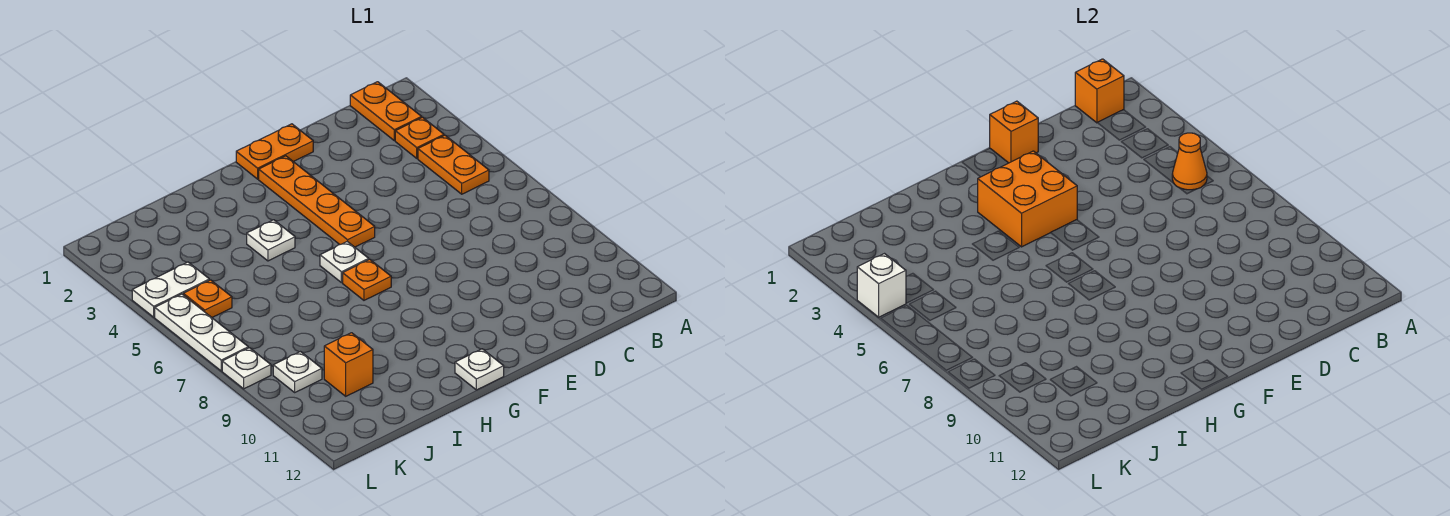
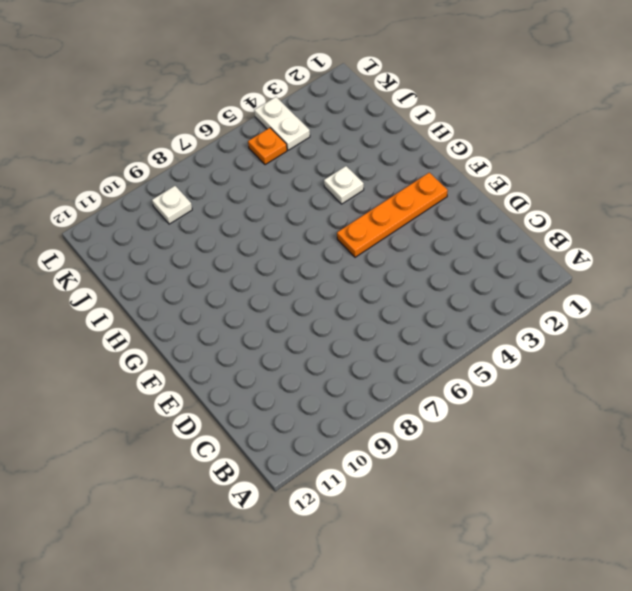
none -> orange plate B1:B2 level 1
none -> orange plate B3 level 1
none -> orange plate B4:B5 level 1

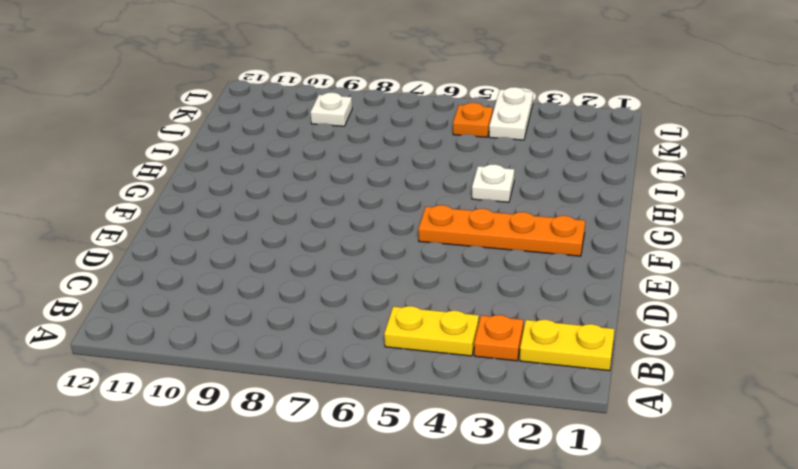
yellow plate B1:B2 level 1 -> orange plate B1:B2 level 1
yellow plate B4:B5 level 1 -> orange plate B4:B5 level 1
none -> orange plate E1:F1 level 1
none -> white plate G6 level 1
none -> orange plate G7 level 1

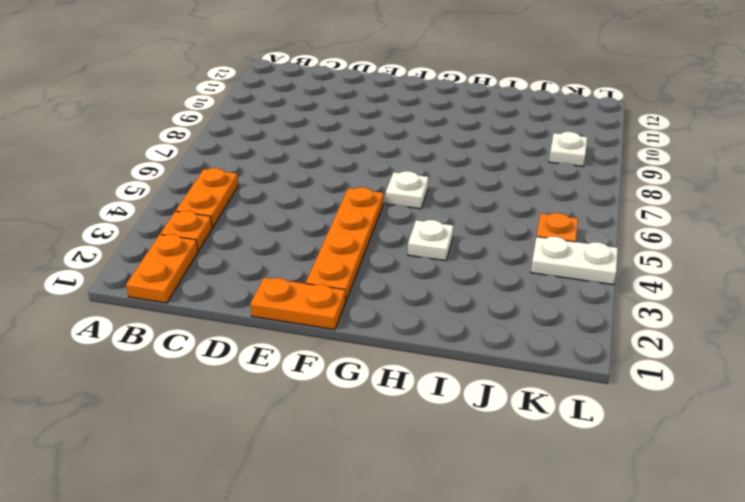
none -> orange plate G7 level 1
none -> white plate G12 level 1
none -> orange brick J10 level 1

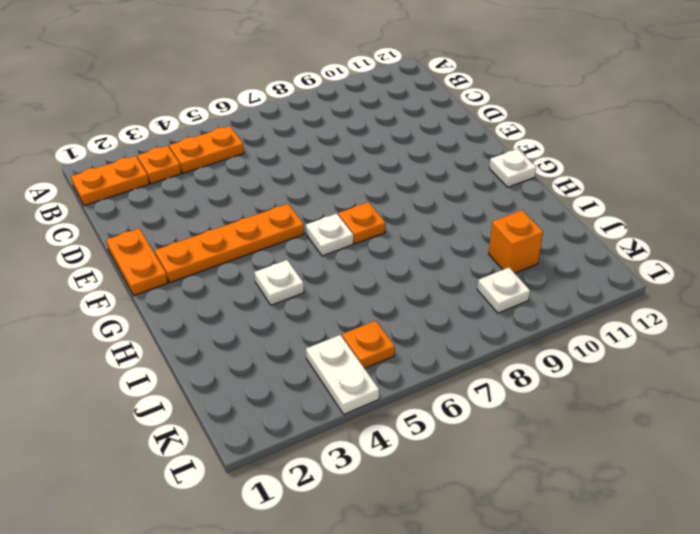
none -> white plate L5:L7 level 1
none -> white plate L8 level 1
none -> orange brick B1 level 2

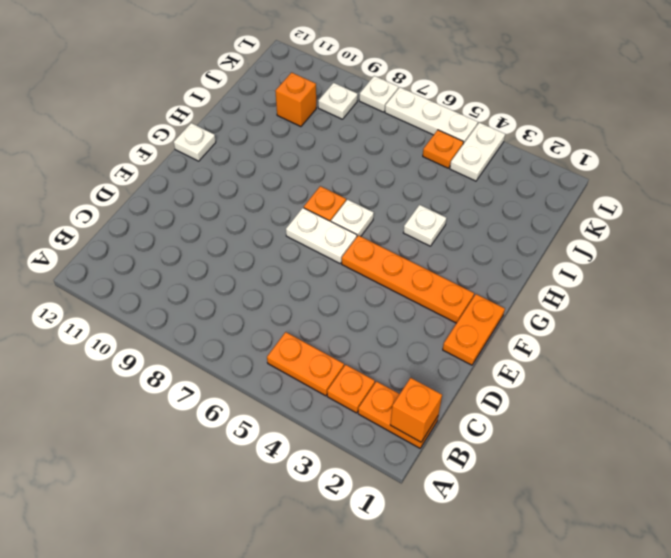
white plate F6:F7 level 1 -> none
none -> orange cone B5 level 2
none -> orange brick E1 level 2
none -> orange brick F3:G4 level 2

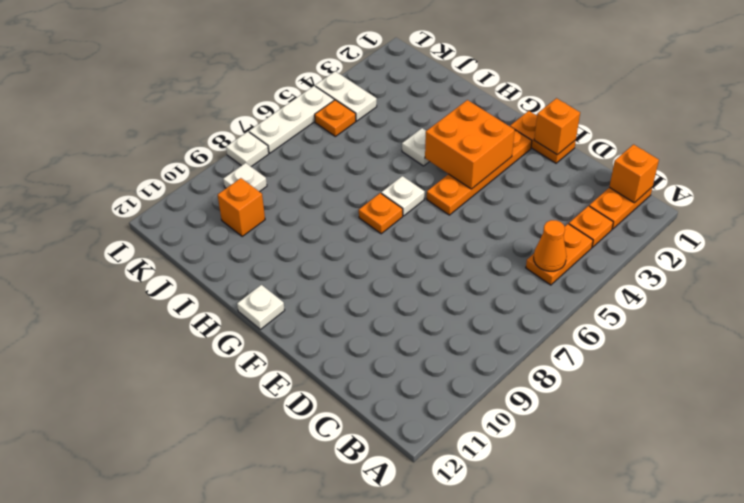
none -> white brick L4 level 2

